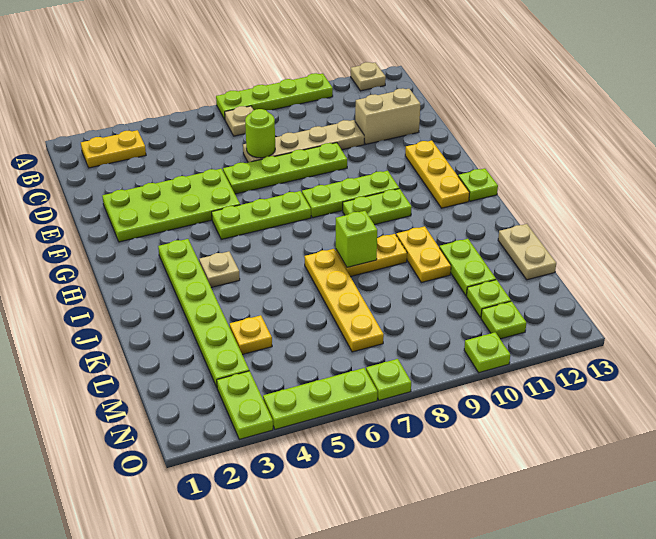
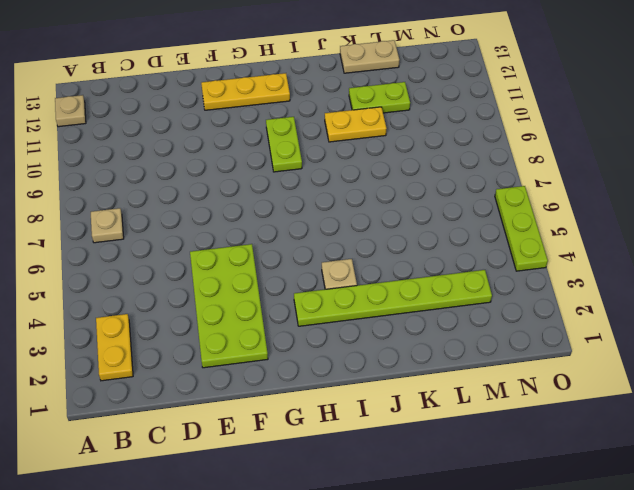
none -> lime plate A7:A10 level 1
none -> tan plate D7:D10 level 1
none -> tan brick D11:D12 level 1

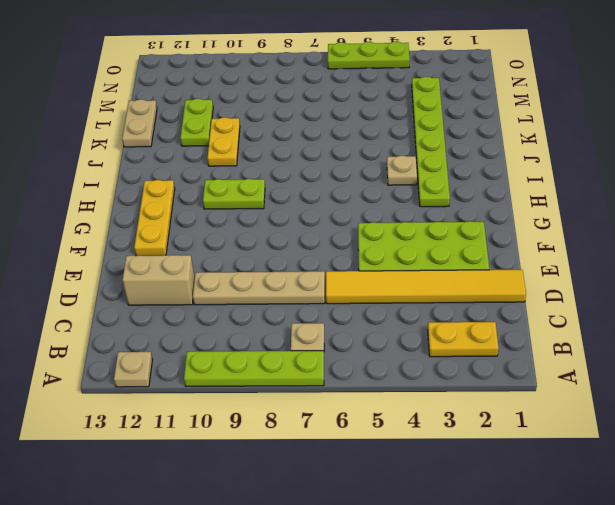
yellow tile D1:D6 level 1 -> none
none -> lime plate E6:E9 level 1
none -> lime plate G5:G7 level 1
none -> lime plate G8:G10 level 1

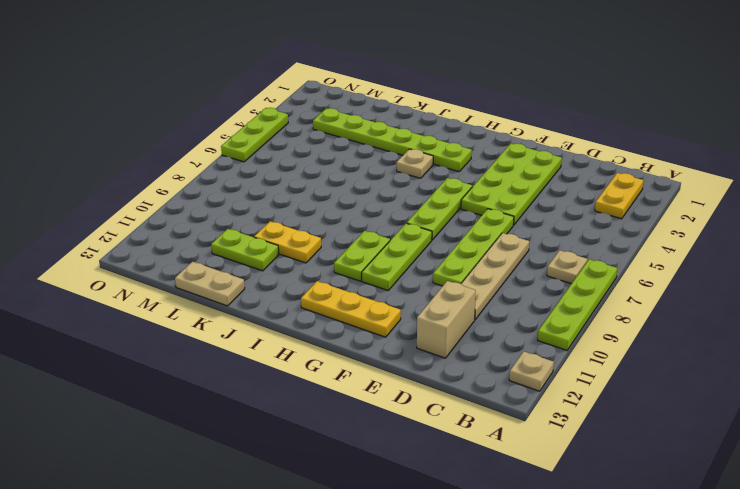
none -> lime plate H13 level 1
none -> yellow plate J7:M7 level 1
none -> yellow plate J8:J9 level 1

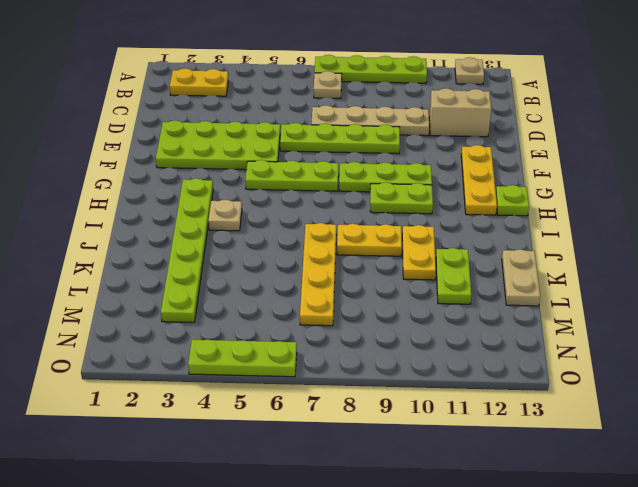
none -> yellow plate L4 level 1
none -> lime plate M11 level 1
none -> lime plate N3:O3 level 1

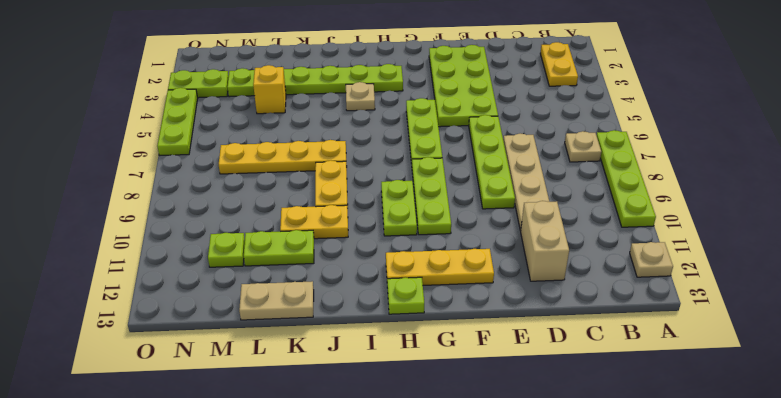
yellow brick L4 level 1 -> yellow plate L4 level 1
none -> lime plate N11 level 1
none -> lime plate O7 level 1
none -> lime plate O10 level 1

